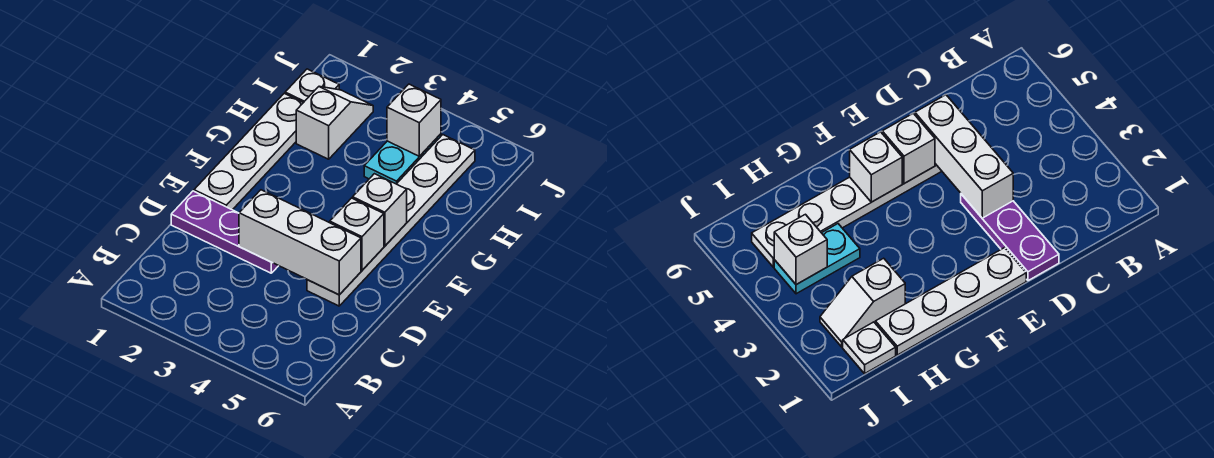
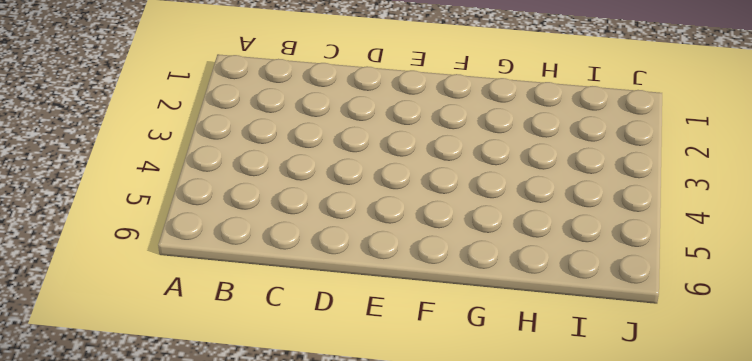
none -> purple plate D1:D3 level 1
none -> white plate D5:I5 level 1

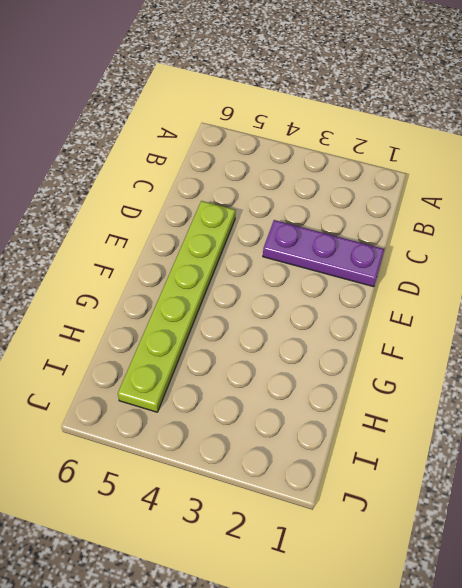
lime plate D5:I5 level 1 -> white plate D5:I5 level 1
none -> white plate E1:H1 level 1
none -> white slope H2:I2 level 1 top H

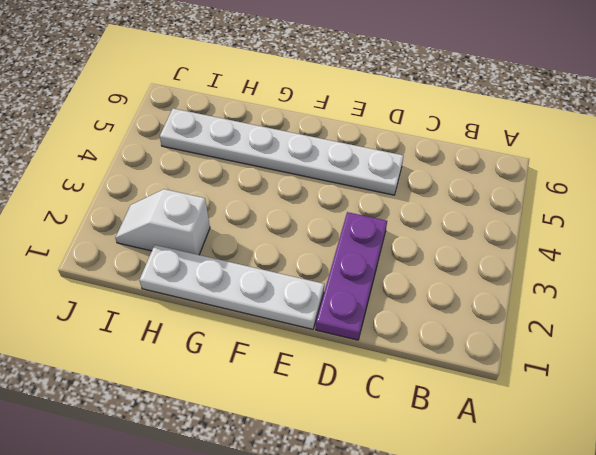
none -> cyan plate H4:I4 level 1
none -> white plate I1 level 1

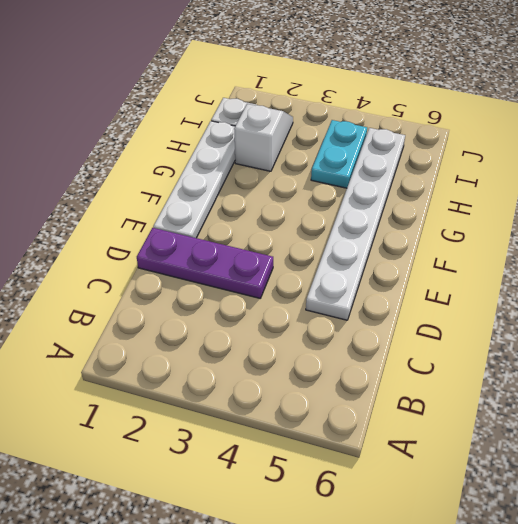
none -> white brick D3:D5 level 2
none -> white brick E5 level 2

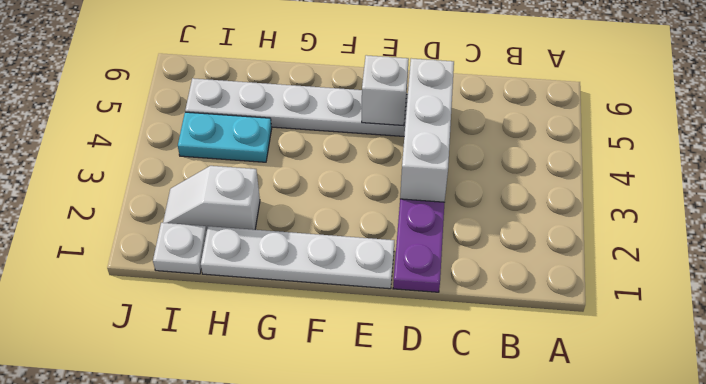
none -> white brick F5 level 2
none -> white brick I4 level 2

